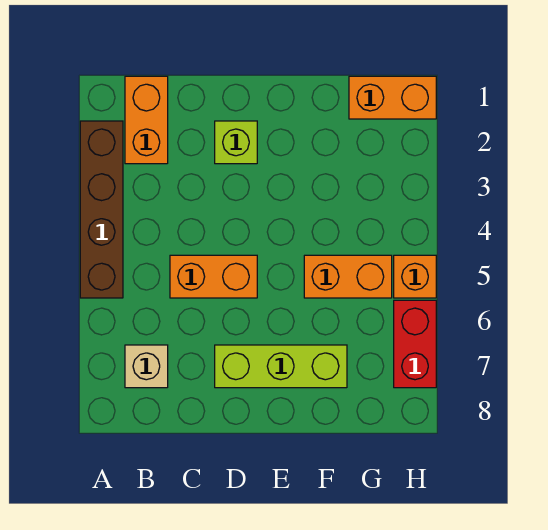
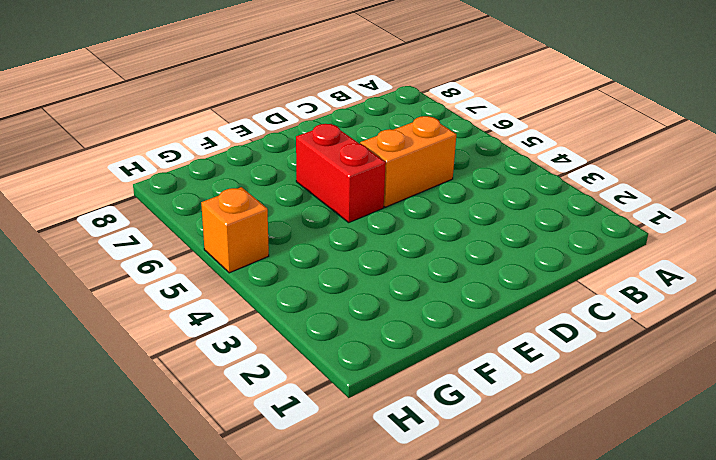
red brick E5:E6 level 1 -> red brick H6:H7 level 1
none -> brown brick A2:A5 level 1
none -> orange brick B1:B2 level 1

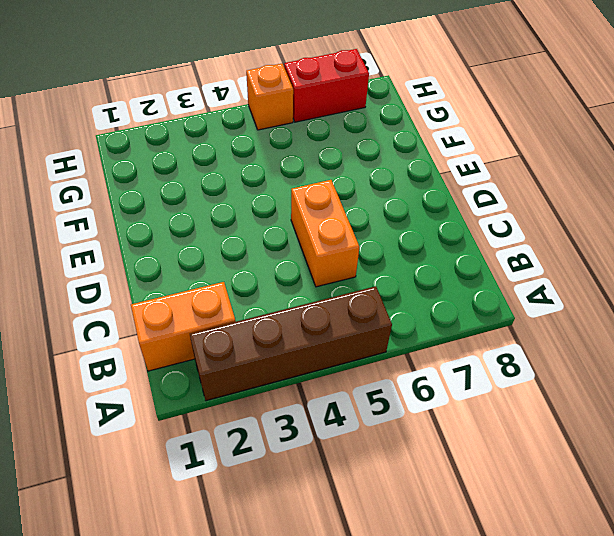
none -> tan brick B7 level 1
none -> lime brick D2 level 1

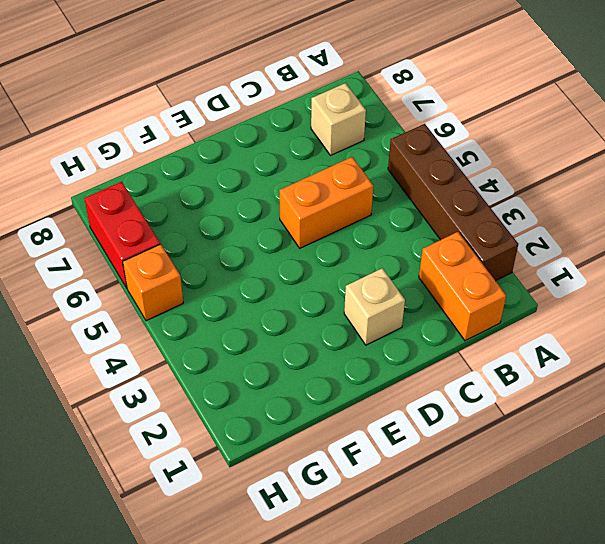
tan brick D2 level 1 -> lime brick D2 level 1
none -> lime brick D7:F7 level 1
none -> orange brick F5:G5 level 1

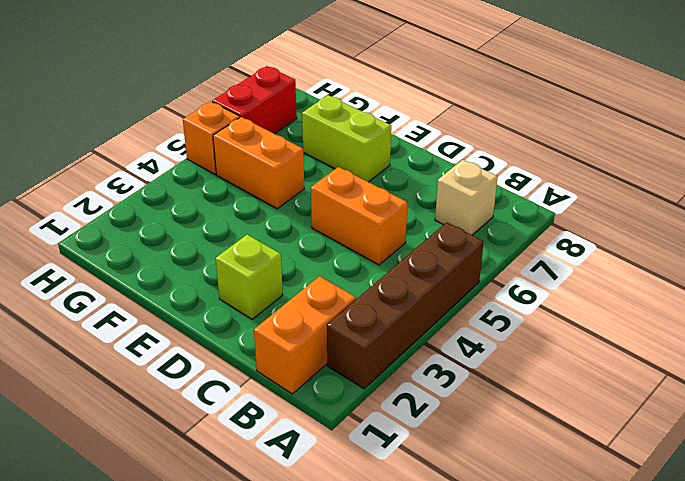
lime brick E7:F7 level 1 -> lime brick D7:F7 level 1
none -> orange brick G1:H1 level 1

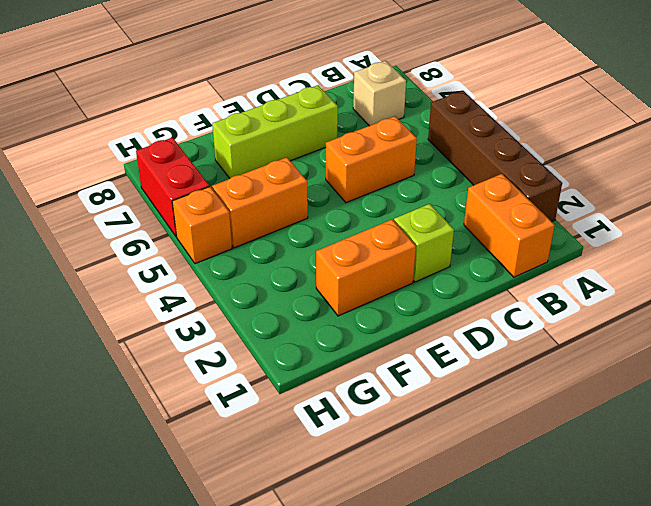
orange brick E2:F2 level 1 -> orange brick G1:H1 level 1

